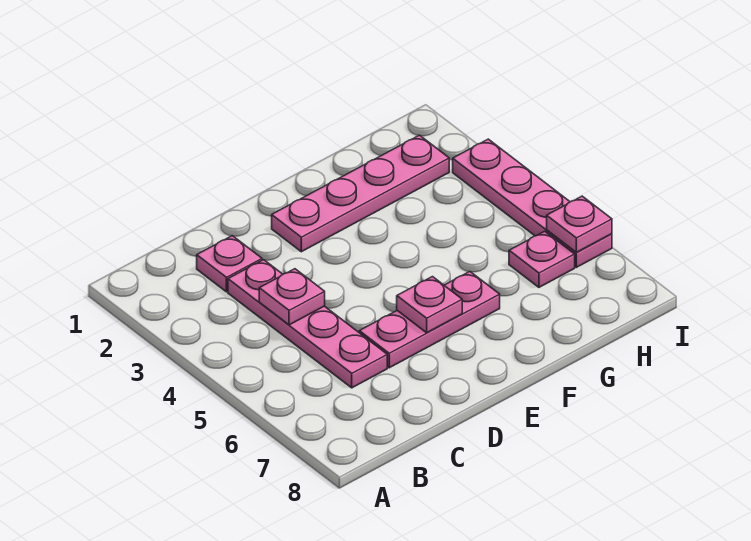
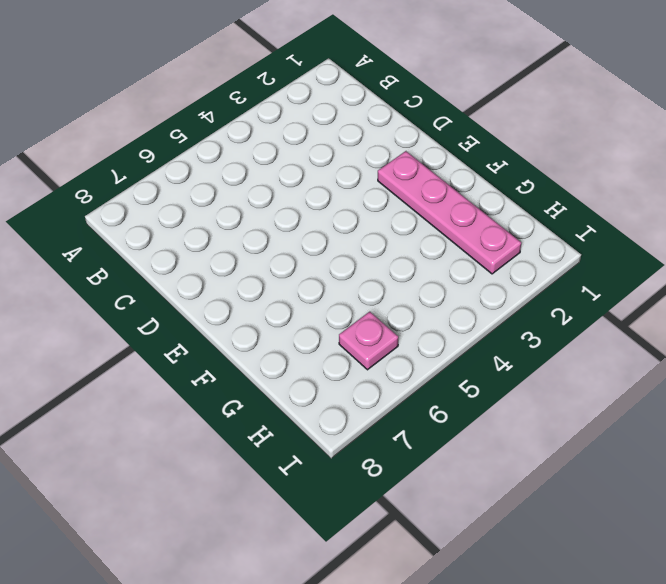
none -> pink plate C2 level 1
none -> pink plate C3:C6 level 1

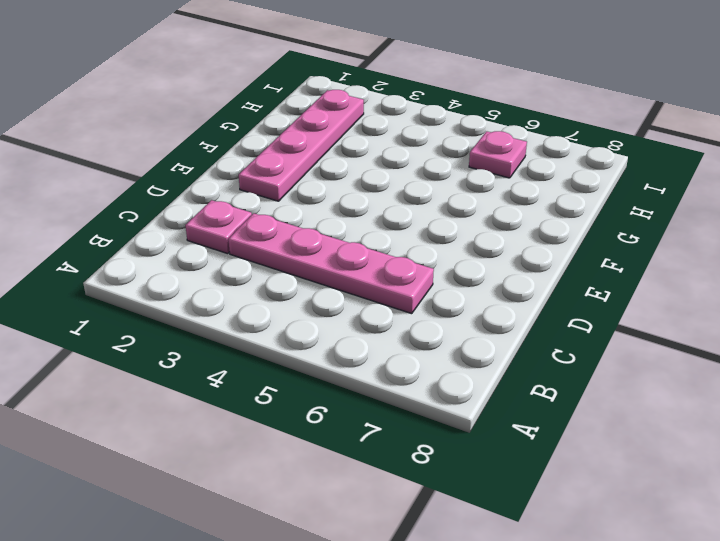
none -> pink plate D6:F6 level 1
none -> pink plate I3:I6 level 1

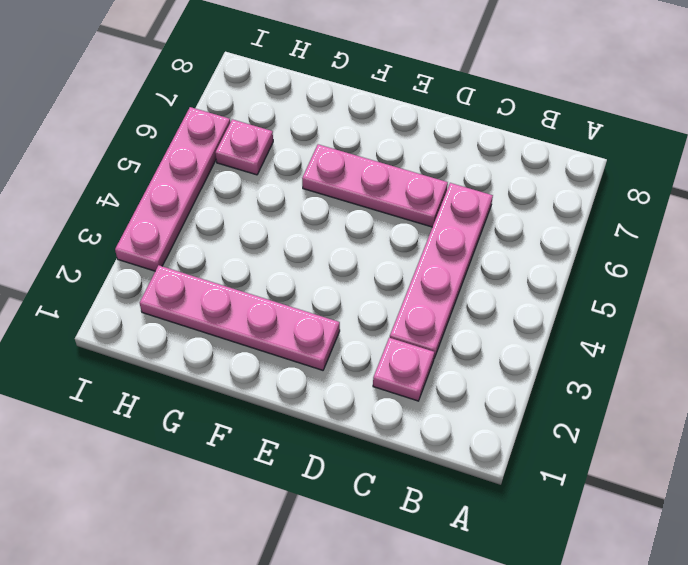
none -> pink plate C4 level 2
none -> pink plate E6 level 2

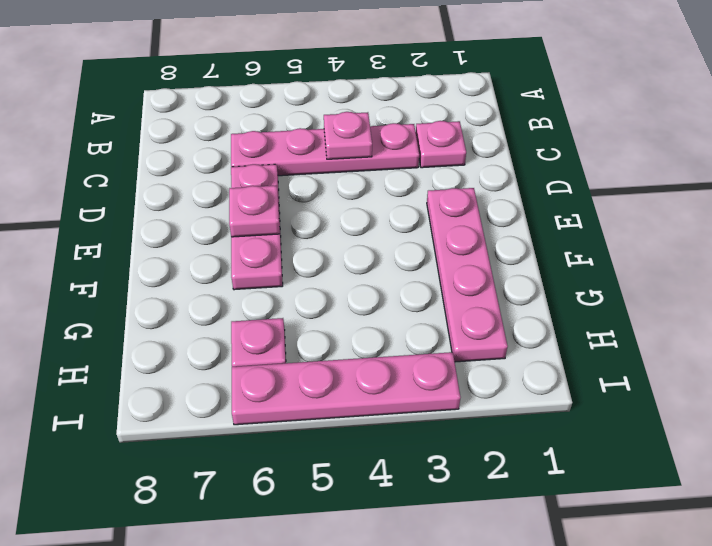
none -> pink plate I6 level 2

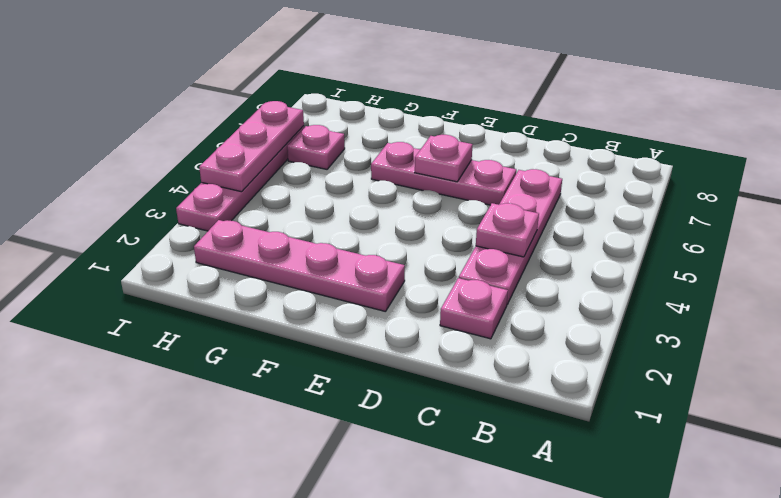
pink plate I4:I6 level 2 -> pink plate I6 level 2

